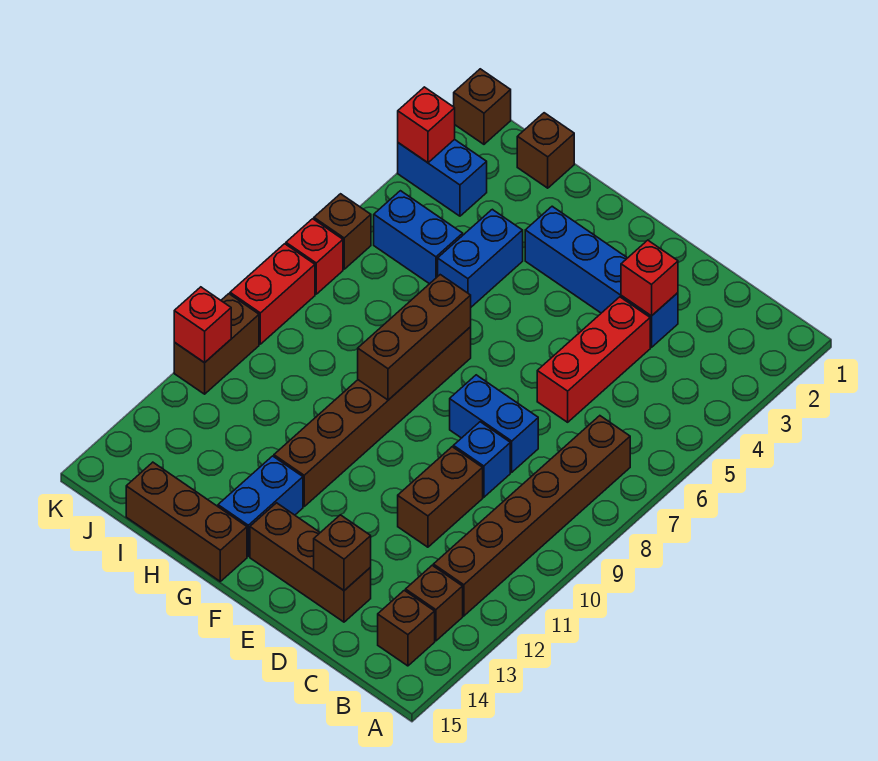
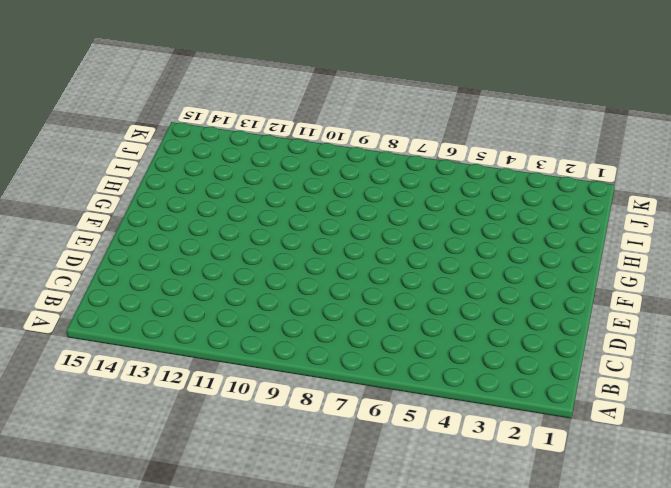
none -> brown brick B7:B12 level 1
none -> brown brick B13 level 1
none -> brown brick B14 level 1

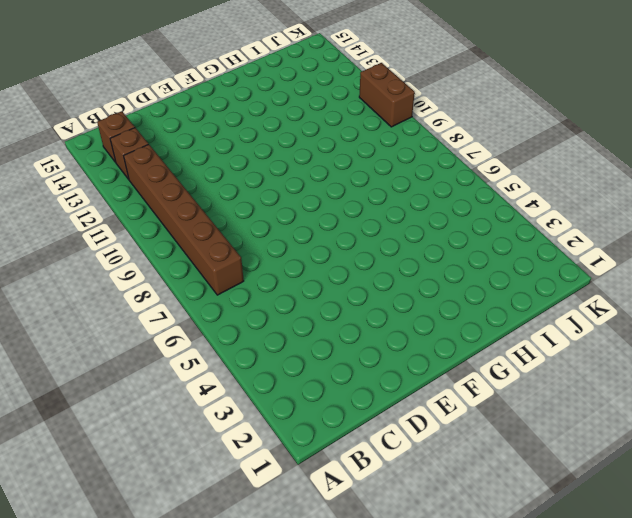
none -> blue brick D3:G3 level 1
none -> red brick D4:D6 level 1
none -> blue brick D8:E8 level 1

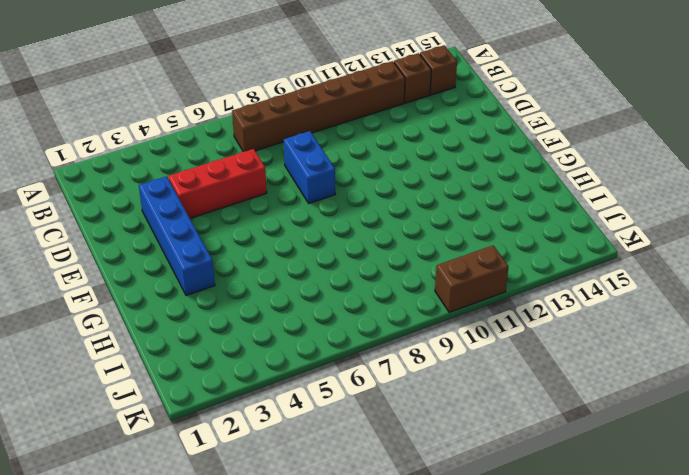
none -> blue brick D9 level 1
none -> brown brick D10:D11 level 1
none -> brown brick D14:F14 level 1

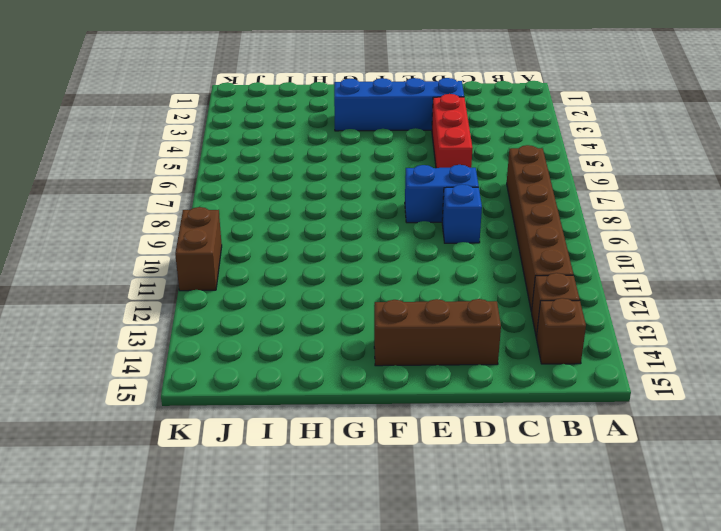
none -> brown brick D10:D11 level 1
none -> brown brick G7:G12 level 1
none -> blue brick G13:G14 level 1

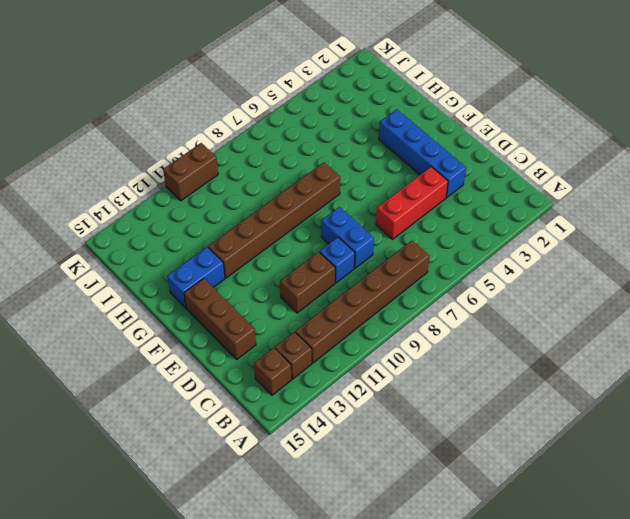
none -> brown brick G15:I15 level 1
none -> blue brick H4:H5 level 1
none -> brown brick I1 level 1

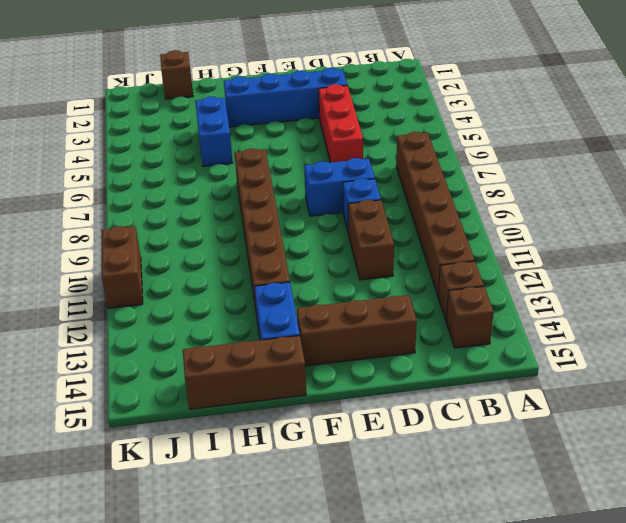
none -> blue brick I5:J5 level 1
none -> blue brick J3:K3 level 1
none -> brown brick K1 level 1

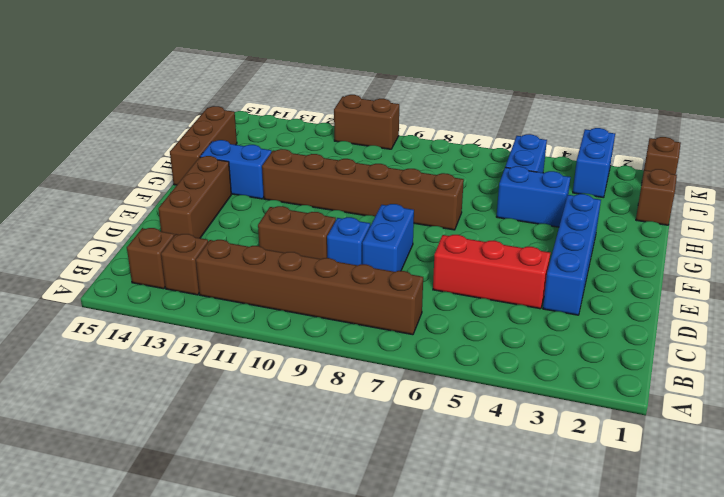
none -> brown brick K6 level 1
none -> red brick K7 level 1
none -> red brick K8:K9 level 1

